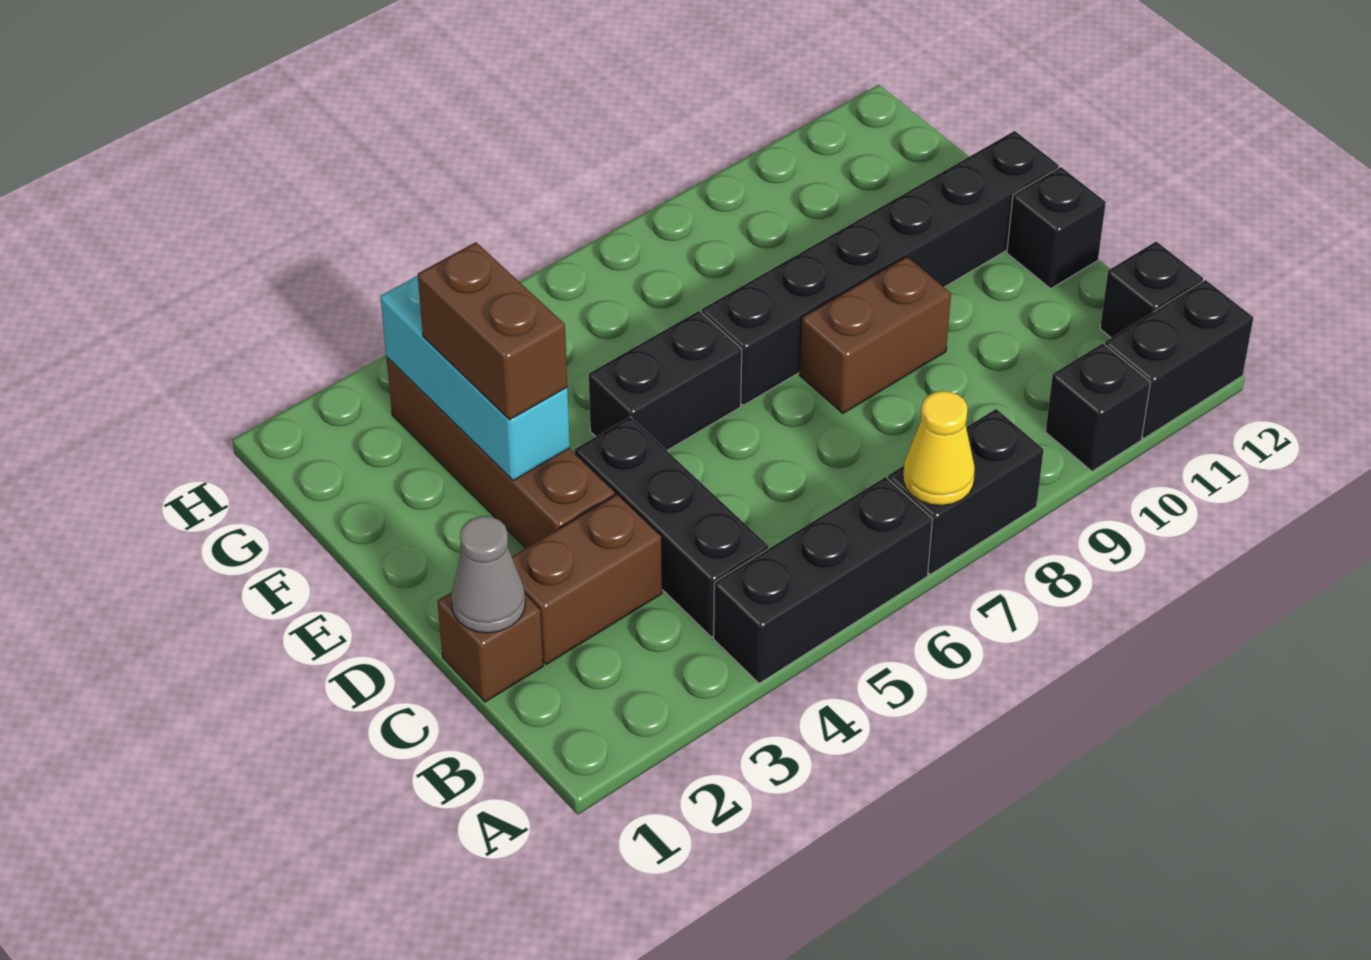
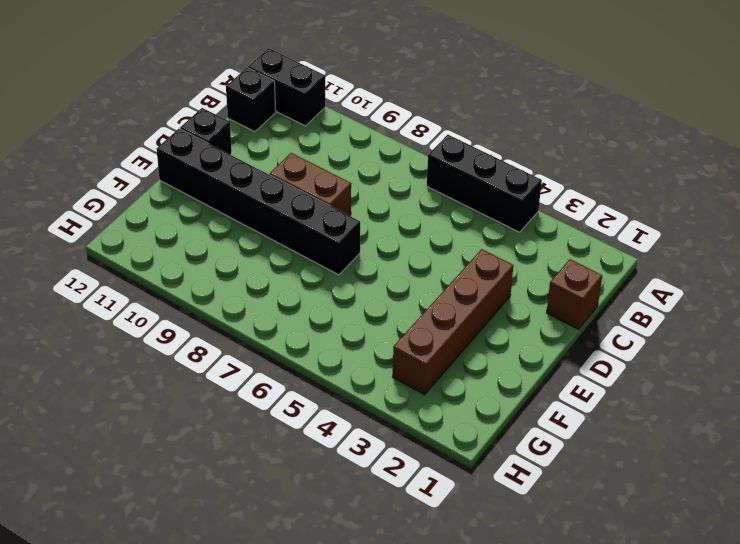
none -> black brick A7:A8 level 1
none -> black brick A10 level 1
none -> black brick B4:D4 level 1

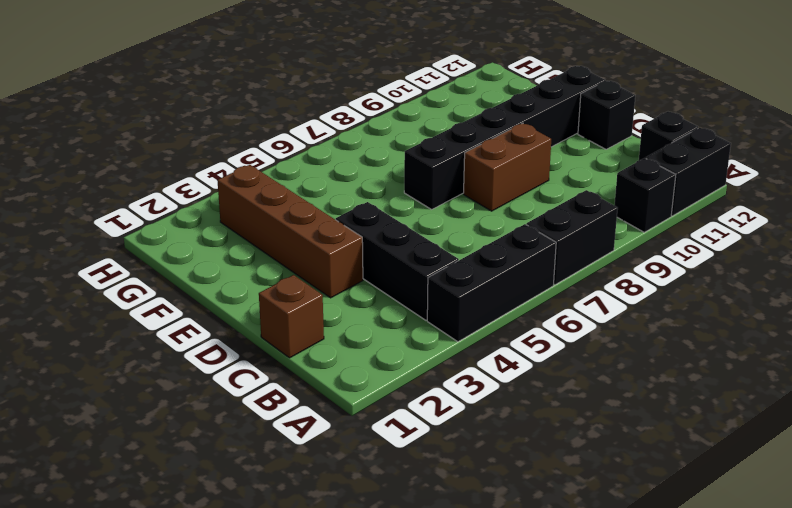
none -> brown brick C2:C3 level 1
none -> black brick E5:E6 level 1
none -> yellow cone A7 level 2

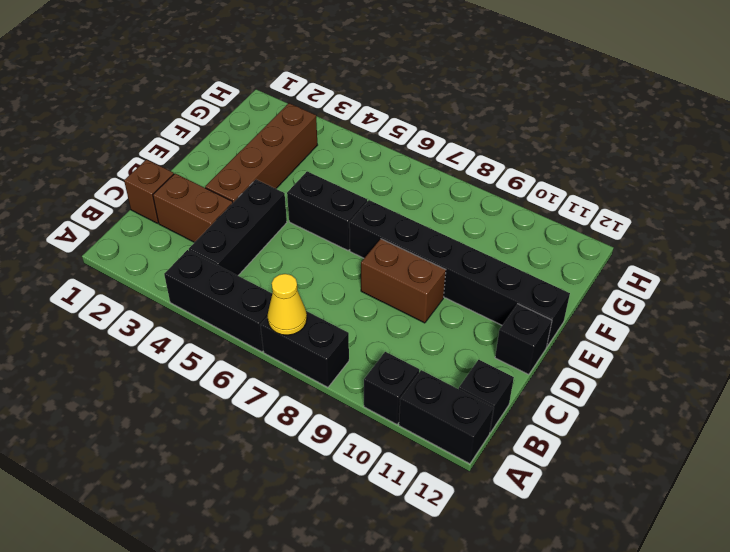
none -> grey cone C1 level 2
none -> cyan brick E3:G3 level 2
none -> brown brick E3:F3 level 3

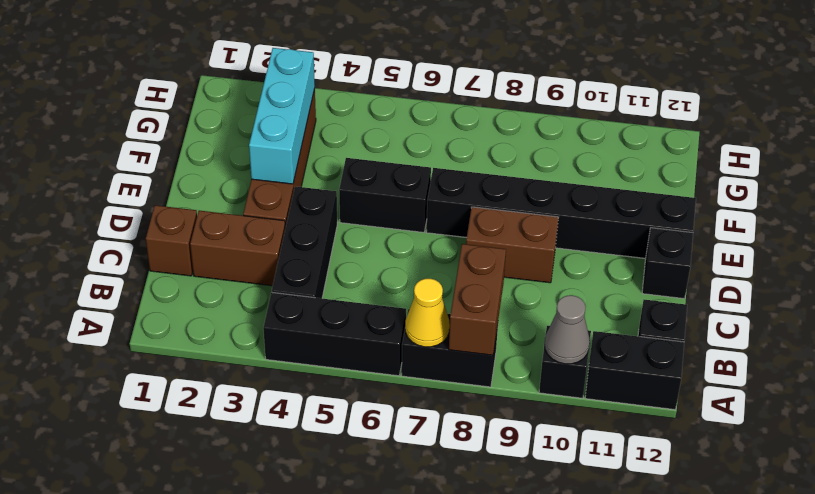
brown brick A8:B8 level 2 -> brown brick E3:F3 level 3
grey cone A10 level 2 -> grey cone C1 level 2

